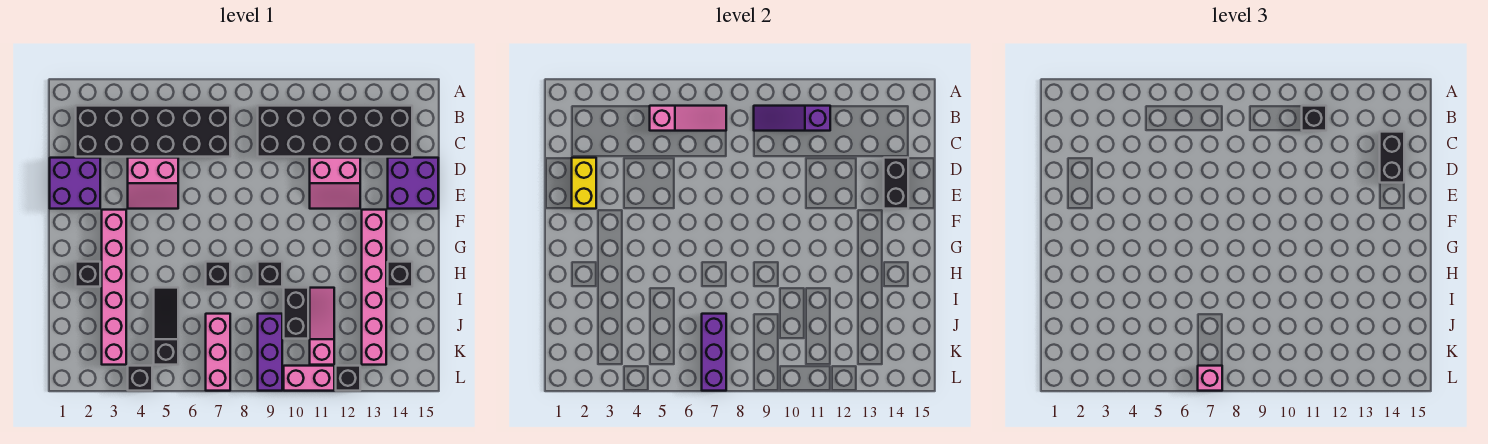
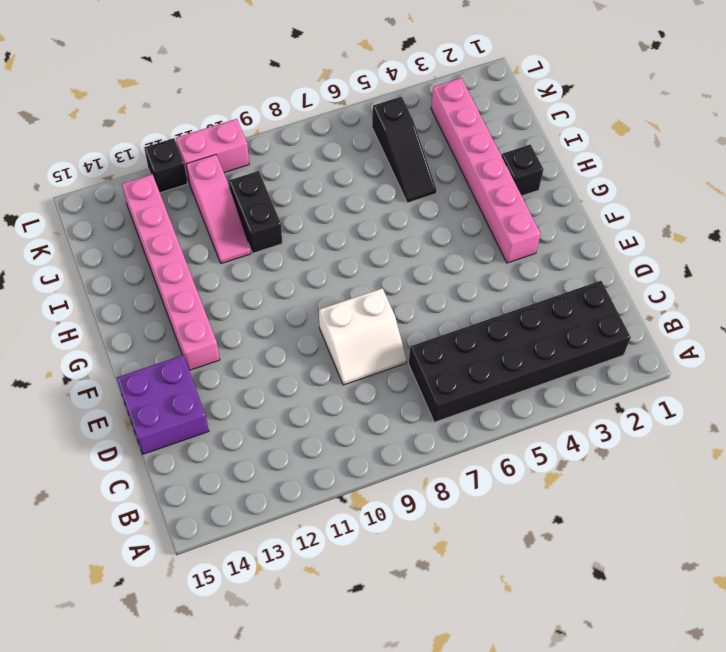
white slope D8:E9 level 1 top E -> none
none -> black brick B9:C14 level 1
none -> purple brick D1:E2 level 1
none -> pink slope D4:E5 level 1 top D

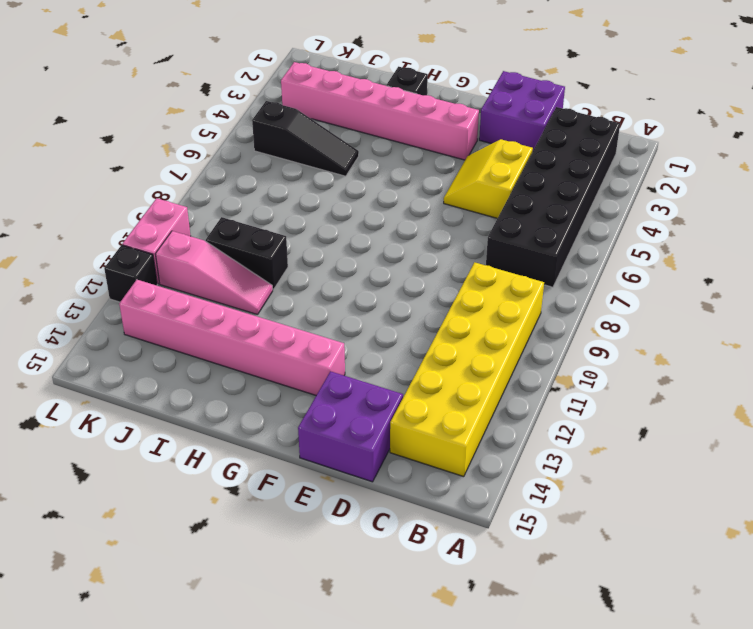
yellow brick B9:C14 level 1 -> black brick B9:C14 level 1
yellow slope D4:E5 level 1 top D -> pink slope D4:E5 level 1 top D
none -> pink slope D11:E12 level 1 top D
none -> black brick H7 level 1
none -> black brick H9 level 1

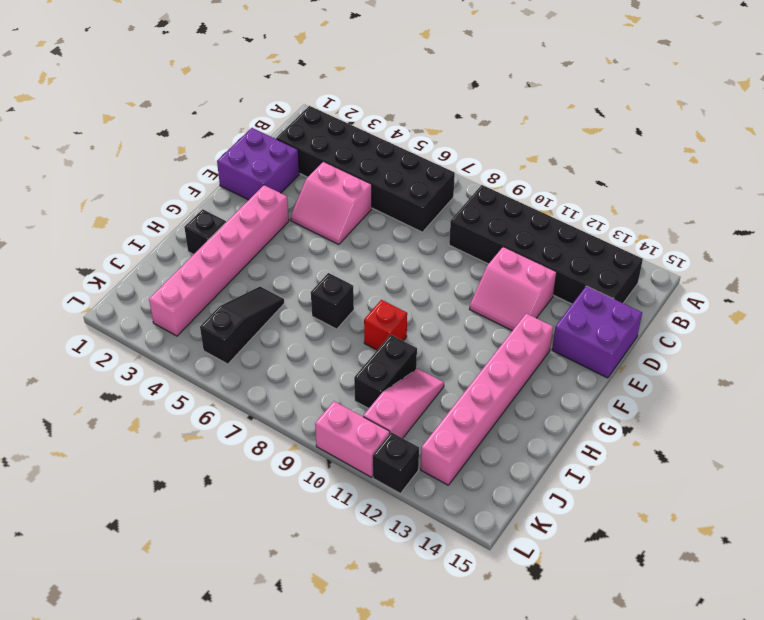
red brick H9 level 1 -> black brick H9 level 1
none -> black brick H14 level 1
none -> pink brick J7:L7 level 1
none -> purple brick J9:L9 level 1

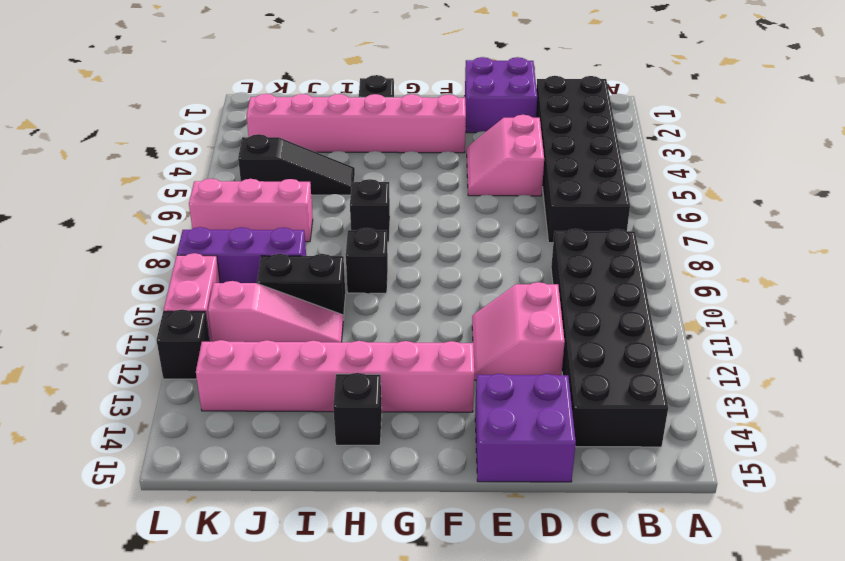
none -> black brick L4 level 1
none -> pink slope B5:B7 level 2 top 5
none -> purple slope B9:B11 level 2 top 11

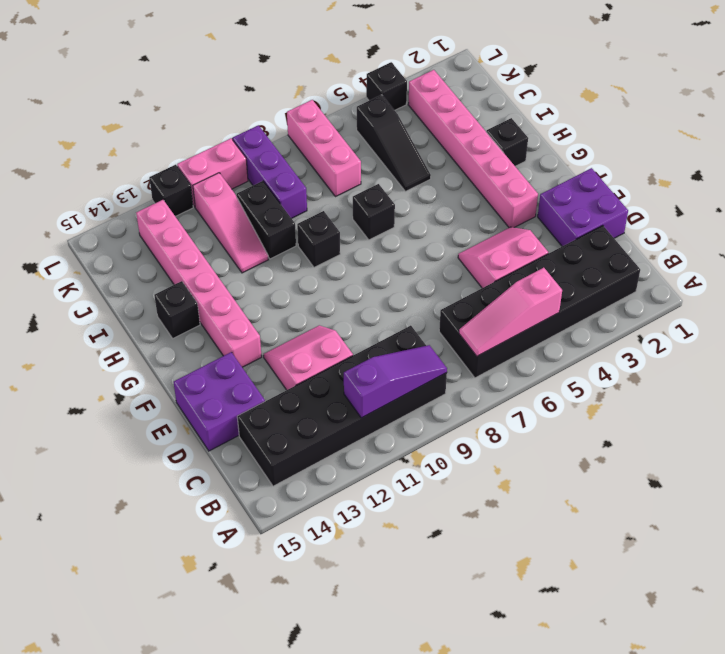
none -> yellow brick D2:E2 level 2
none -> black brick D14:E14 level 2
none -> purple brick J7:L7 level 2

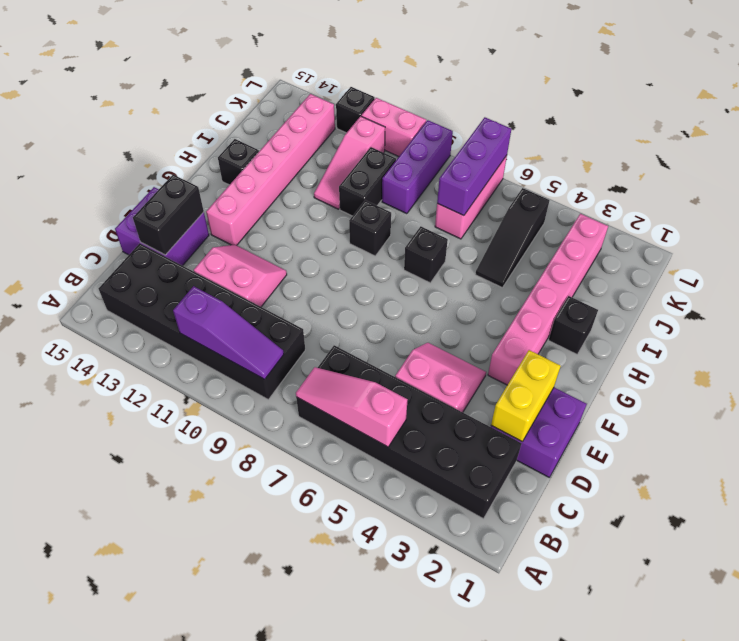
none -> black brick L4 level 1
none -> black brick B11 level 3
none -> black brick C14:D14 level 3

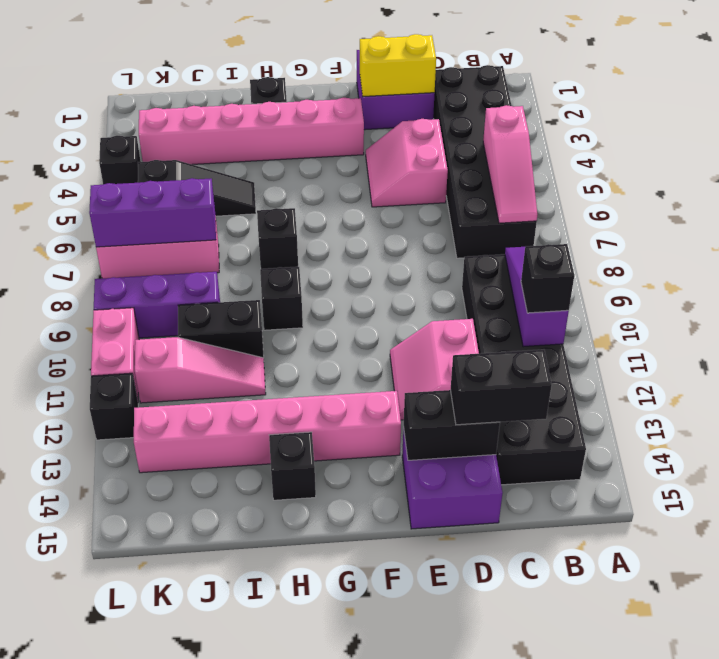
none -> pink brick L7 level 3

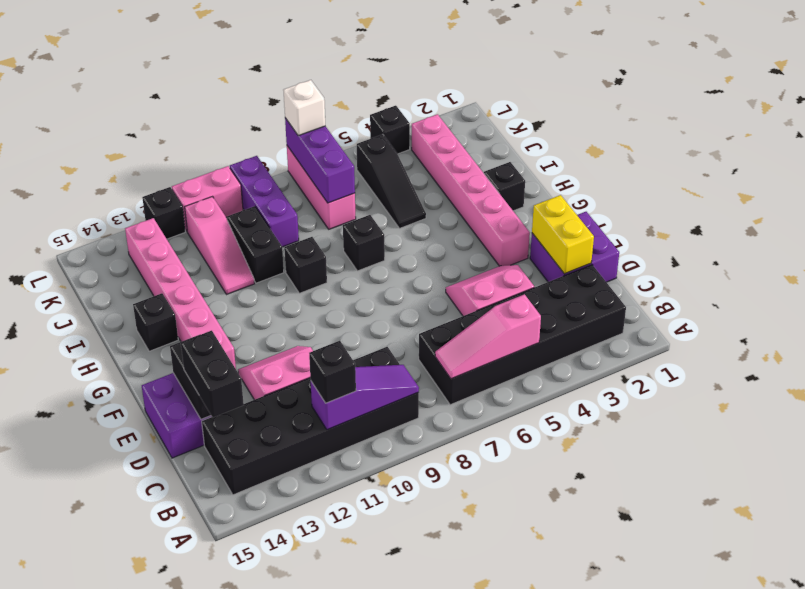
white brick L7 level 3 -> pink brick L7 level 3

